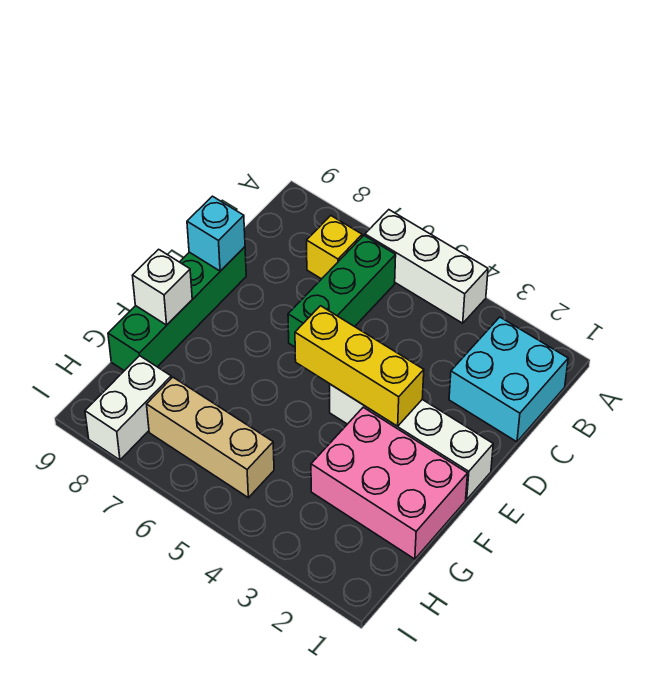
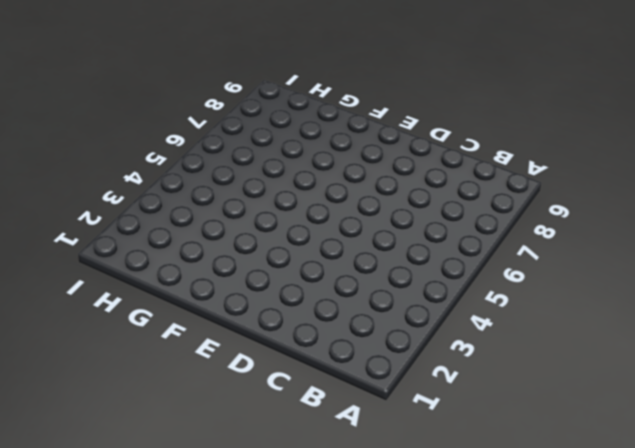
none -> white brick A4:A6 level 1
none -> cyan brick B1:C2 level 1
none -> green brick B6:D6 level 1

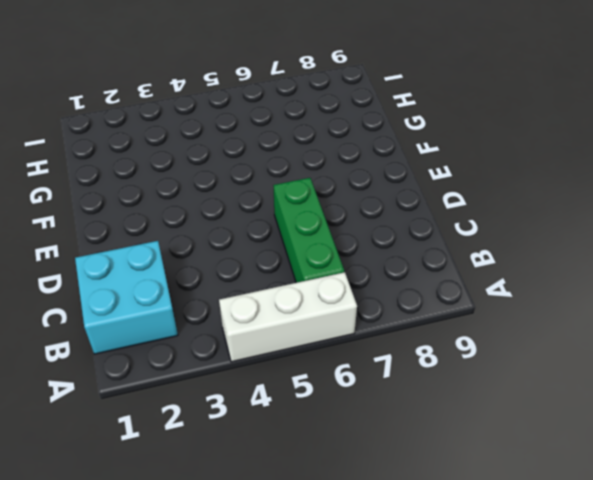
none -> yellow brick B7 level 1
none -> green brick D9:G9 level 1
none -> white brick E1:E4 level 1

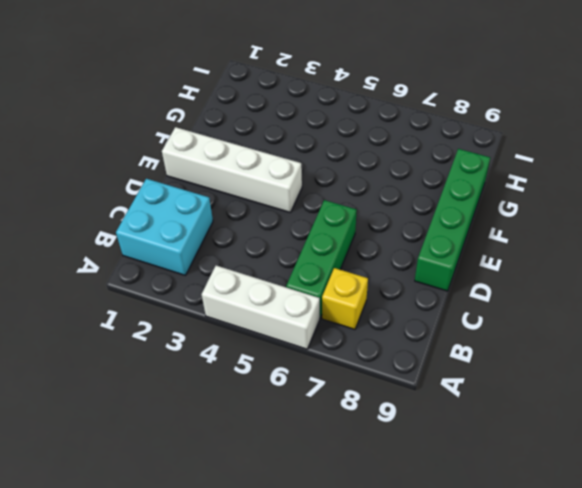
none -> pink brick F1:G3 level 1
none -> tan brick H5:H7 level 1
none -> white brick H8:I8 level 1

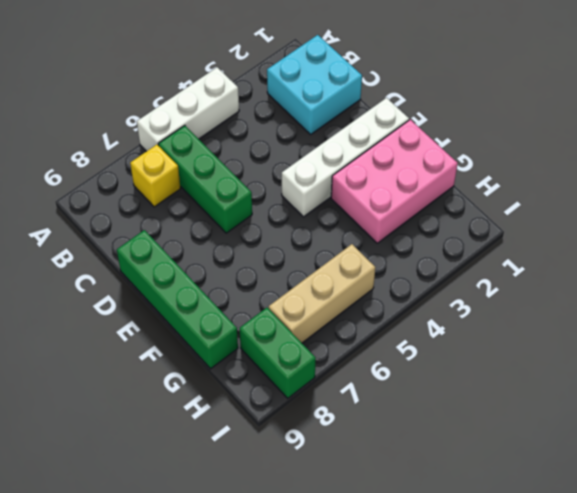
green brick H8:I8 level 1 -> white brick H8:I8 level 1
none -> cyan brick D9 level 2
none -> yellow brick E3:E5 level 2
none -> white brick F9 level 2

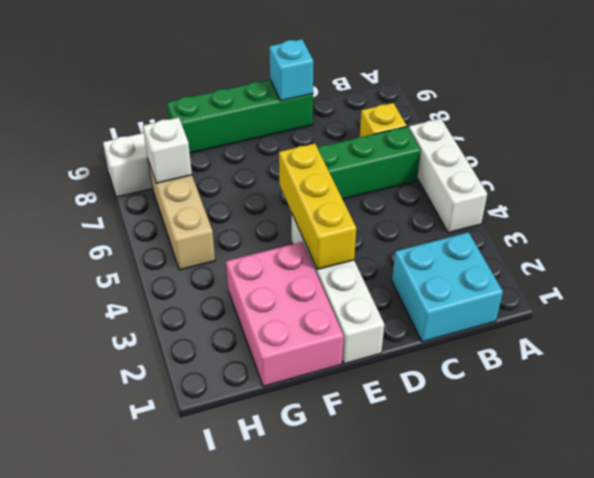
white brick H7 level 2 -> white brick F9 level 2

